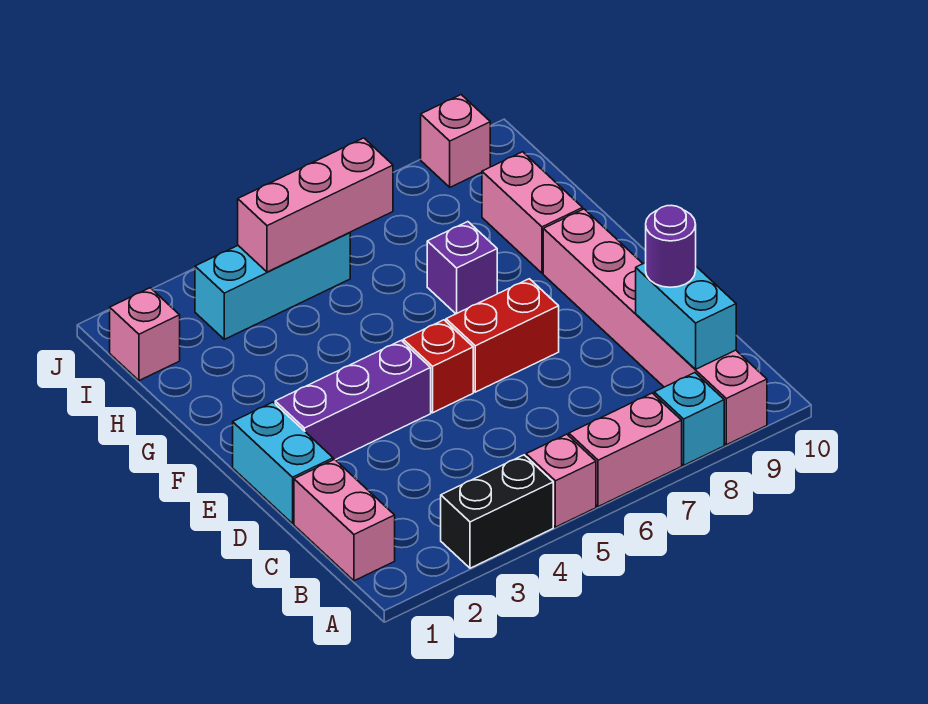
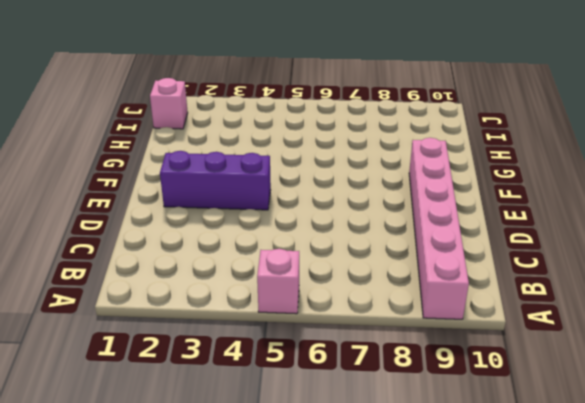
none -> black brick A3:A4 level 1
none -> pink brick A6:A7 level 1
none -> cyan brick A8 level 1

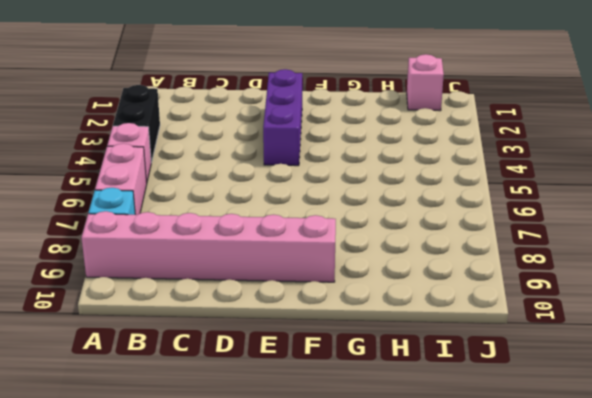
none -> pink brick B1:C1 level 1
none -> cyan brick D1:E1 level 1
none -> red brick E5 level 1

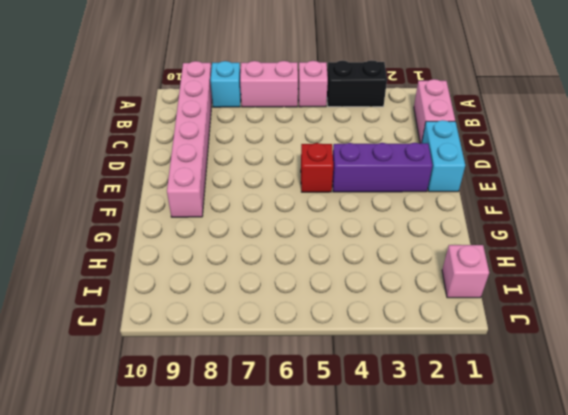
none -> red brick E6:E7 level 1
none -> purple brick G7 level 1
none -> pink brick G9:H9 level 1

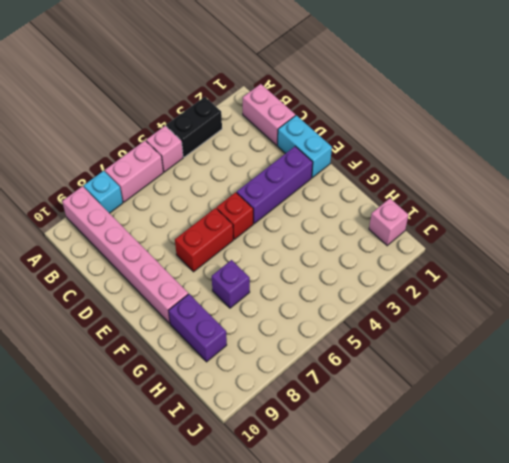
purple brick G9:H9 level 1 -> pink brick G9:H9 level 1
none -> cyan brick I3:I5 level 1
none -> pink brick J9 level 1
none -> cyan brick B9:C9 level 2

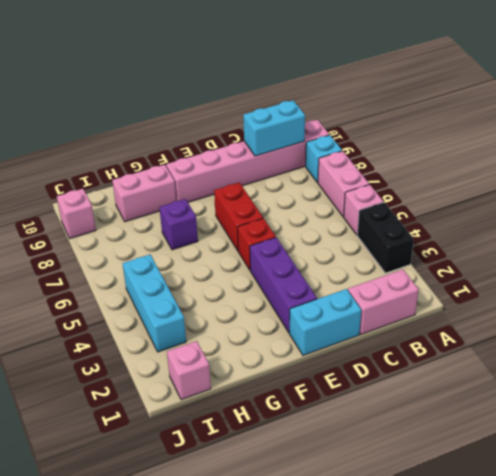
none -> pink brick I4:I6 level 2
none -> purple round brick C9 level 3

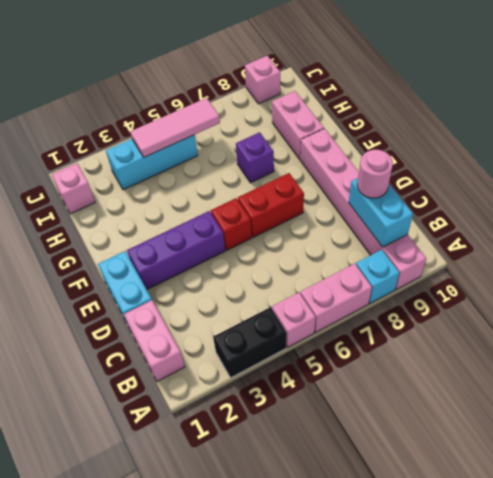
pink round brick C9 level 3 -> purple round brick C9 level 3
pink tile I4:I6 level 2 -> pink brick I4:I6 level 2

